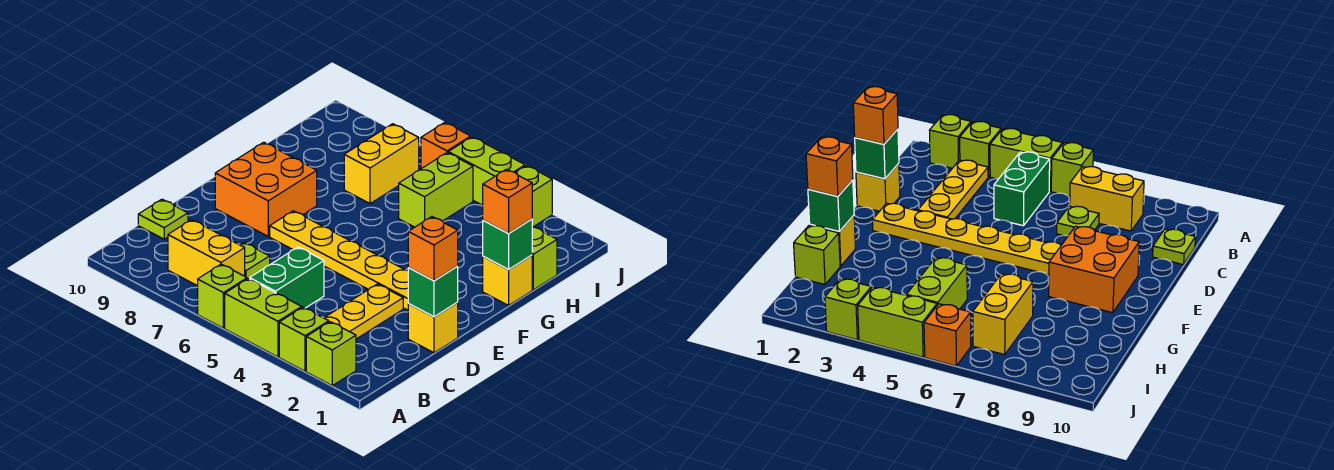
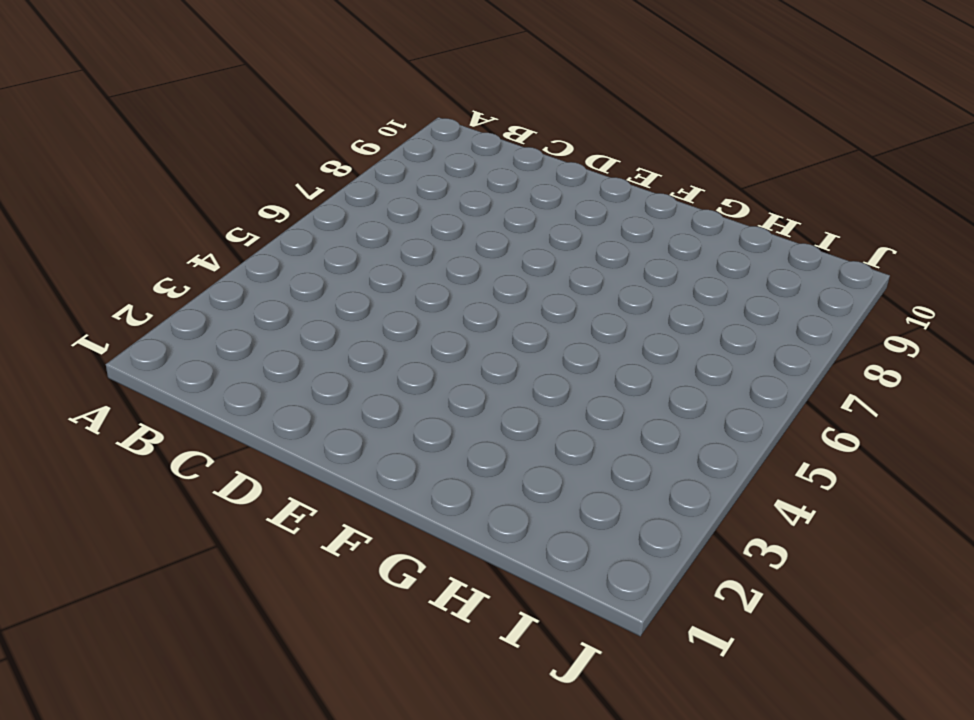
none -> lime brick A2 level 1
none -> lime brick A3 level 1
none -> lime brick A4:A5 level 1

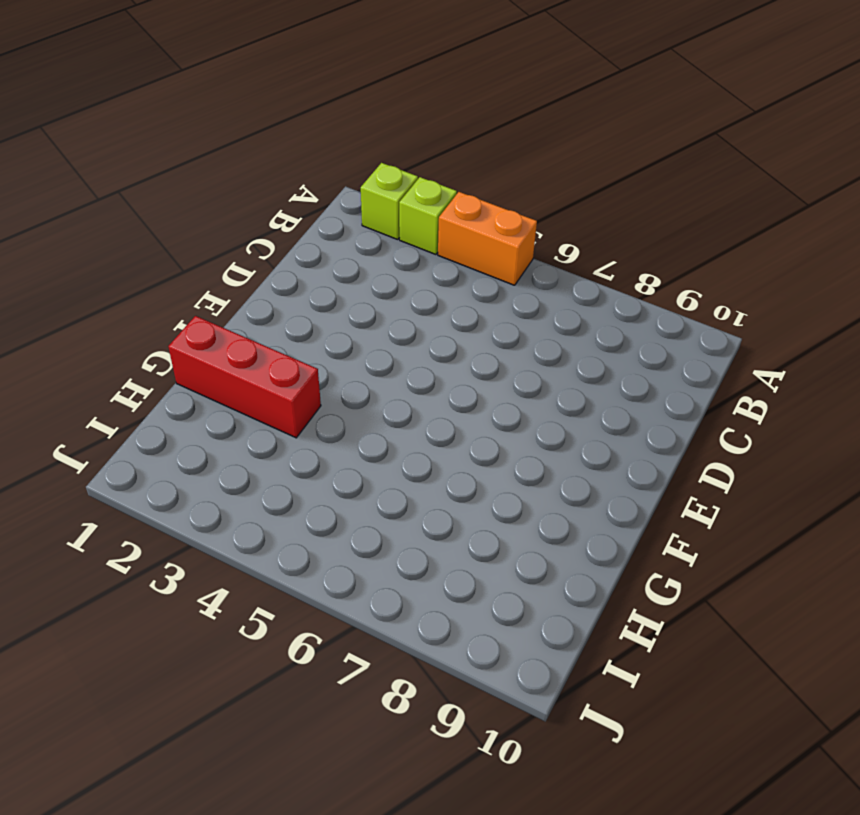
orange brick A4:A5 level 1 -> lime brick A4:A5 level 1
red brick G1:G3 level 1 -> yellow brick G1 level 1
none -> lime brick A6 level 1
none -> yellow plate B3:D3 level 1
none -> green brick B5:C5 level 1

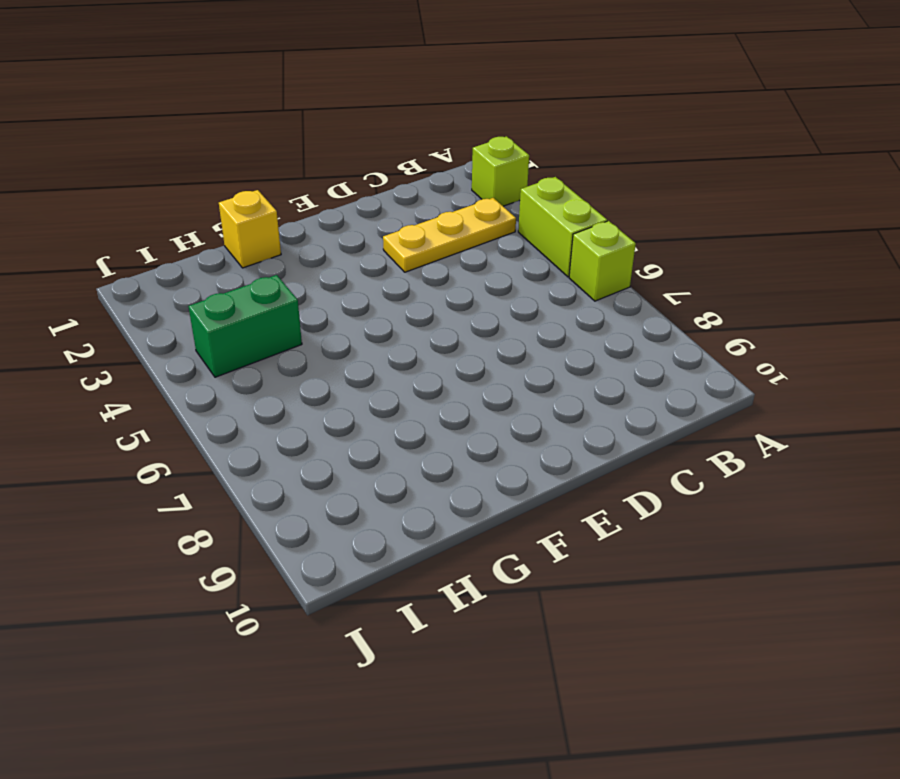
green brick H4:I4 level 1 -> green brick B5:C5 level 1
none -> lime brick A3 level 1
none -> yellow brick B7:B8 level 1
none -> lime plate C7 level 1

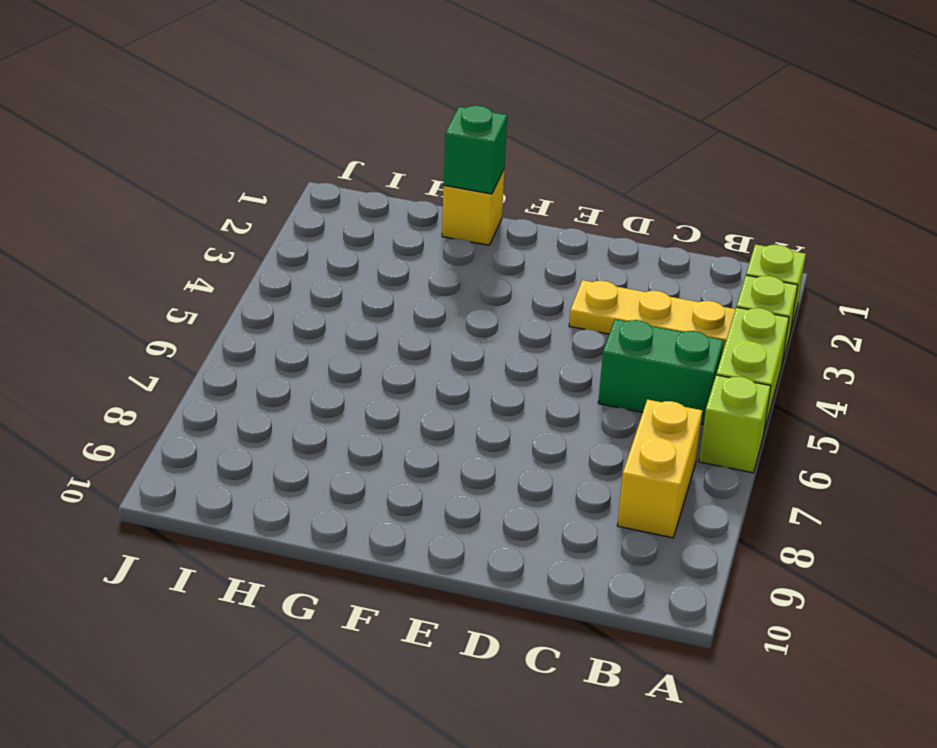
none -> lime plate C7 level 1
none -> lime plate C10 level 1
none -> yellow brick D1 level 1

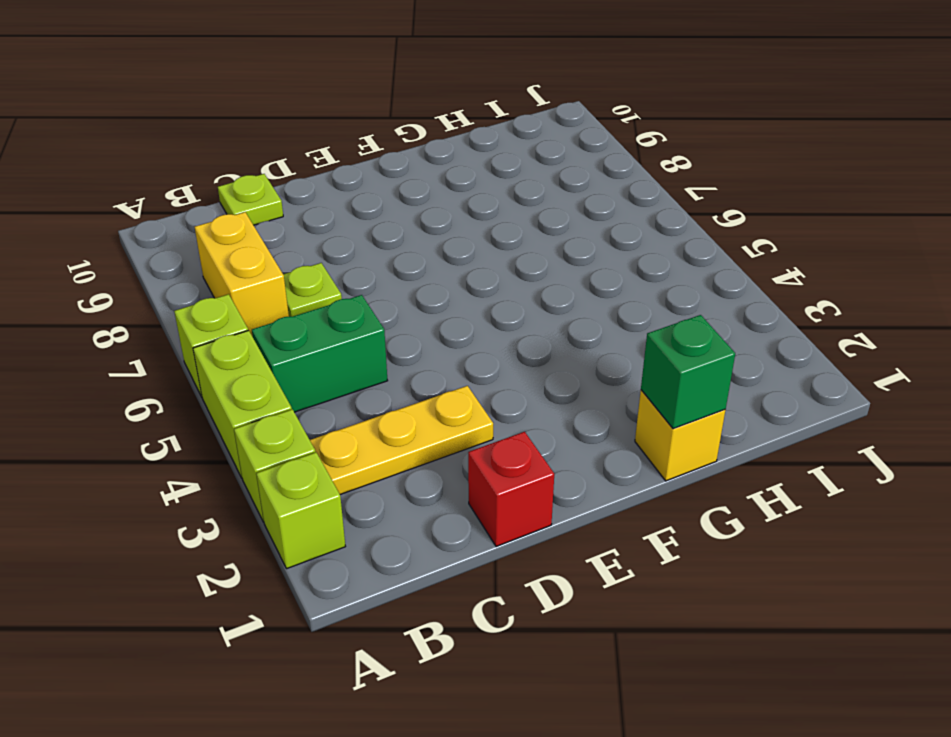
red brick D1 level 1 -> yellow brick D1 level 1
none -> yellow plate E2:E7 level 1
none -> orange brick E8:F9 level 1
none -> lime brick H1 level 1

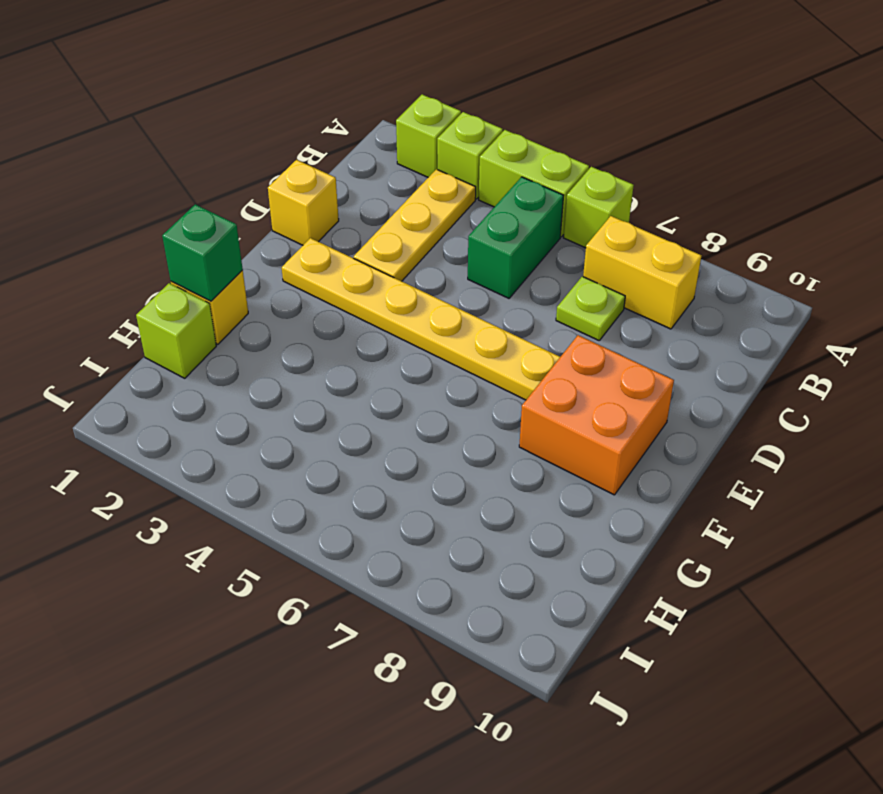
none -> lime plate C10 level 1
none -> lime brick H5:I5 level 1
none -> yellow brick H7:I7 level 1

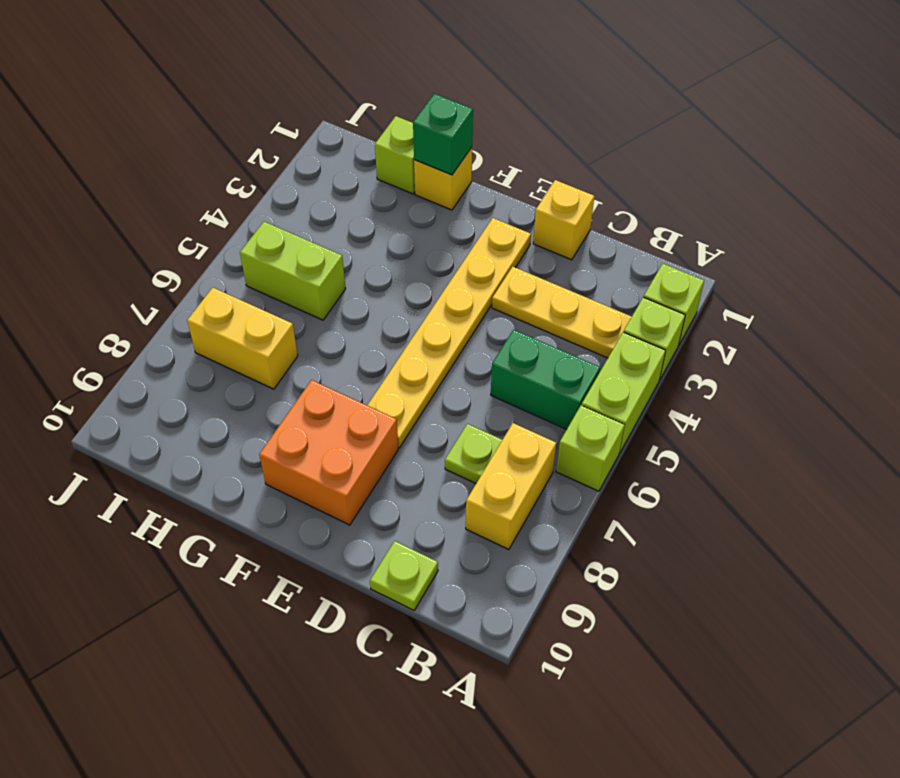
none -> lime brick J3 level 1
none -> lime brick J4:J5 level 1
none -> orange brick J6 level 1

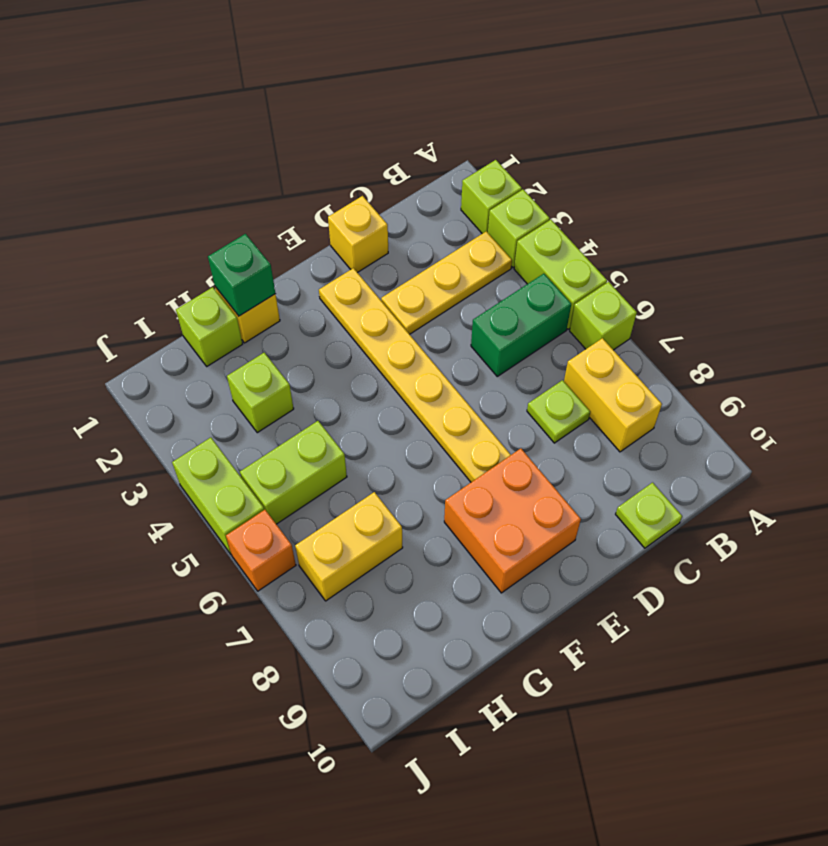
lime brick H3 level 1 -> lime brick J3 level 1
none -> green brick D1 level 2
none -> orange brick D1 level 3
none -> orange brick G1 level 3

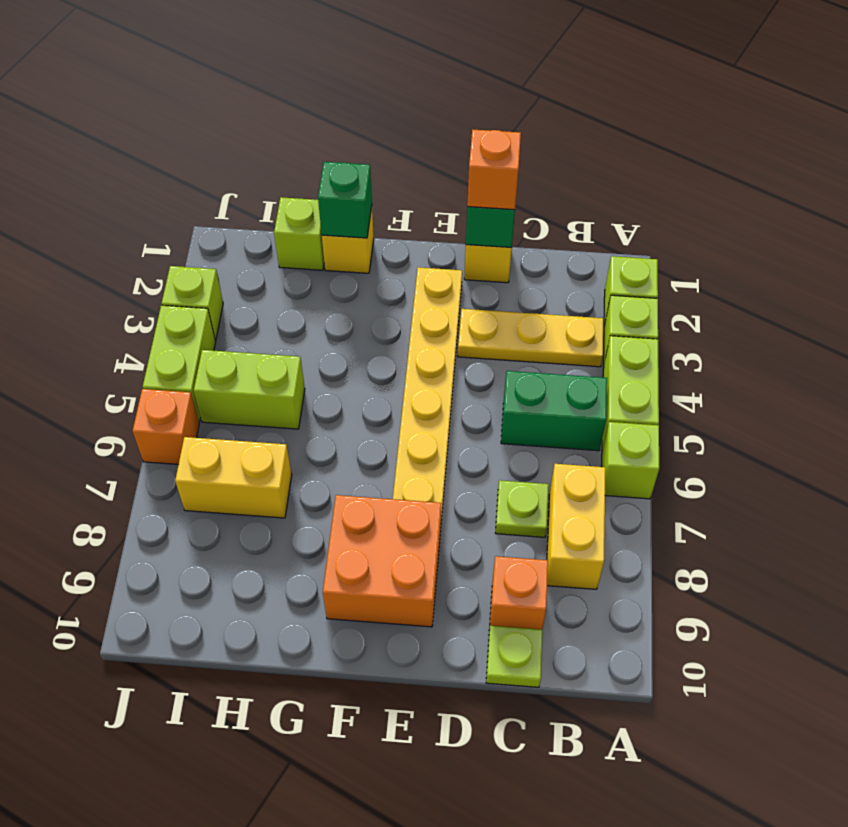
orange brick C9 level 1 -> orange brick G1 level 3

